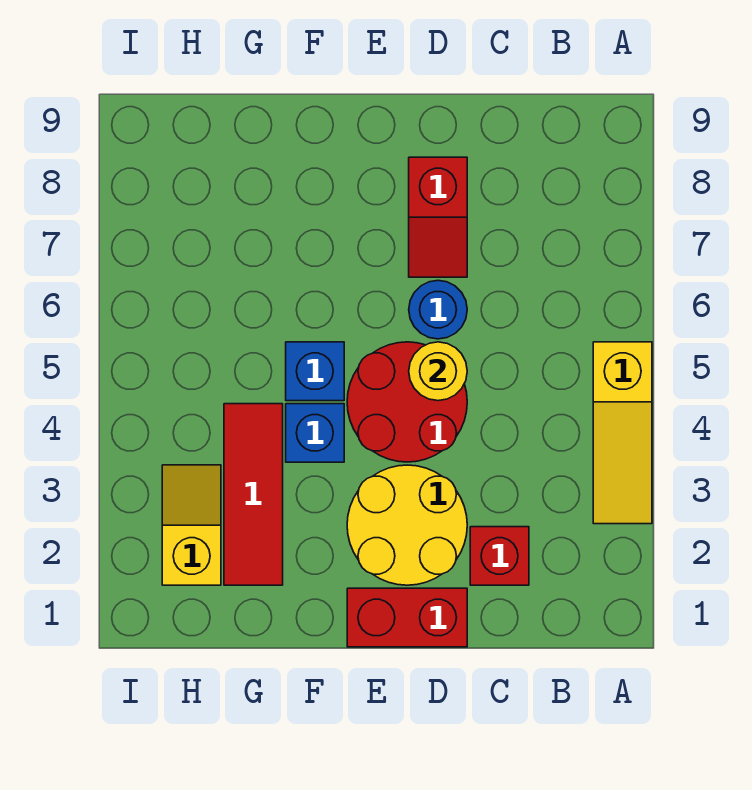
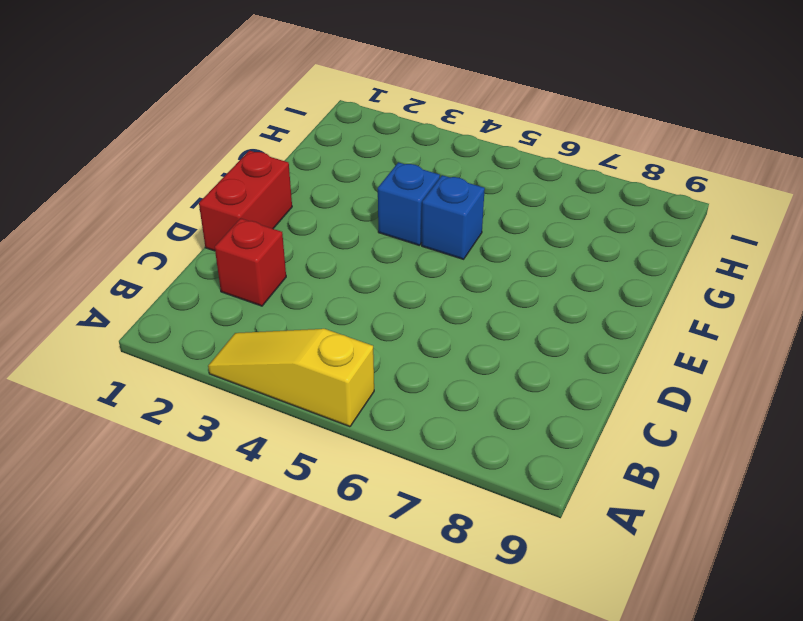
none -> yellow round brick D2:E3 level 1
none -> red round brick D4:E5 level 1
none -> blue round brick D6 level 1

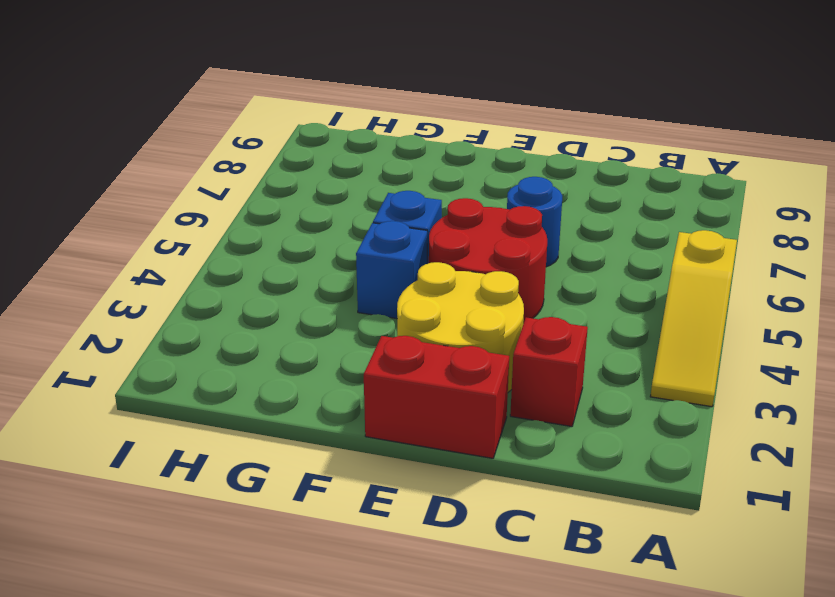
none -> red slope D7:D8 level 1 top 8
none -> red tile G2:G4 level 1
none -> yellow slope H2:H3 level 1 top 2

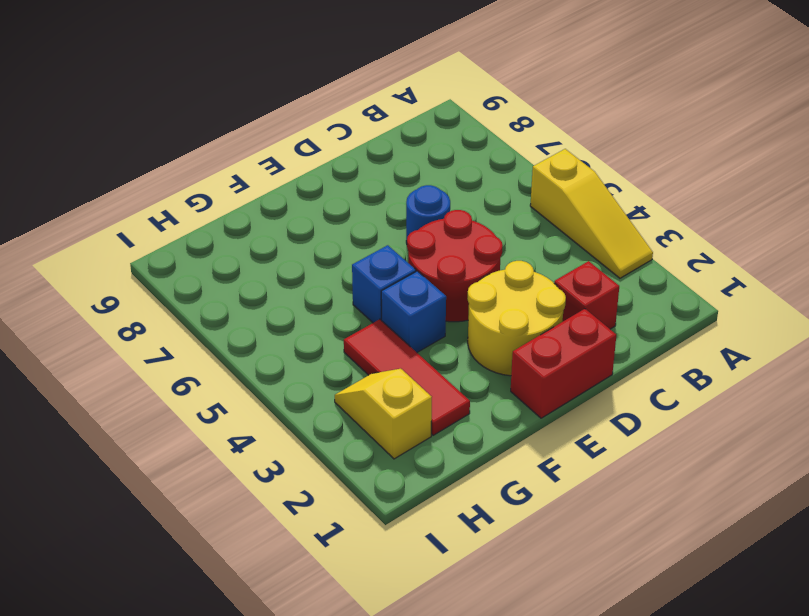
none -> red slope D7:D8 level 1 top 8
none -> yellow round brick D5 level 2

